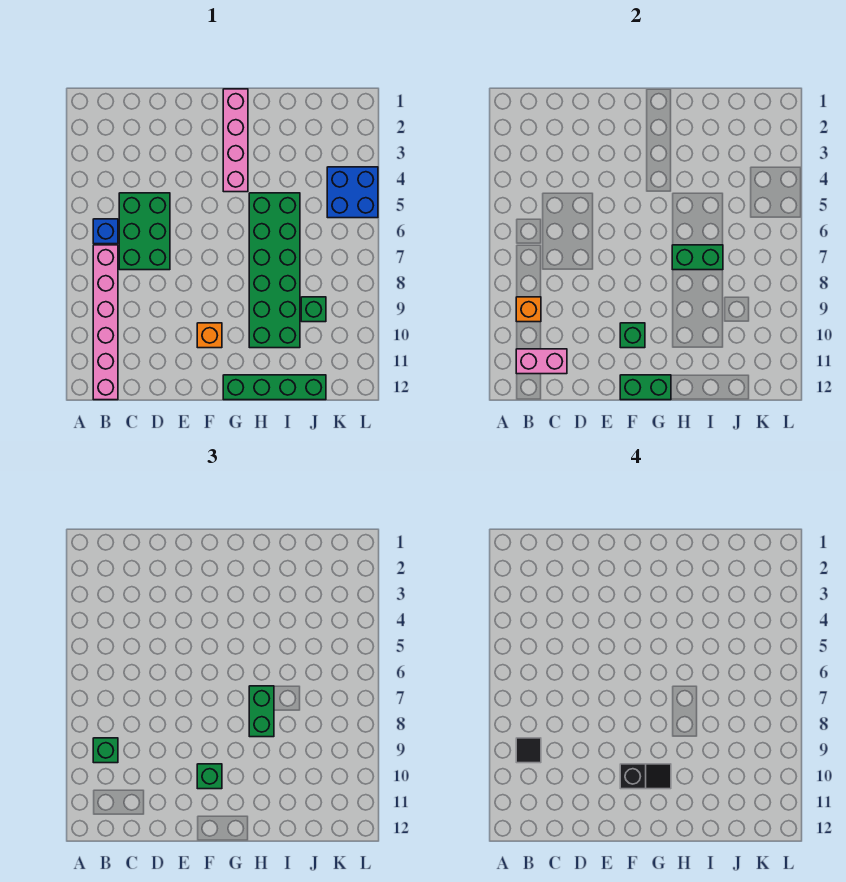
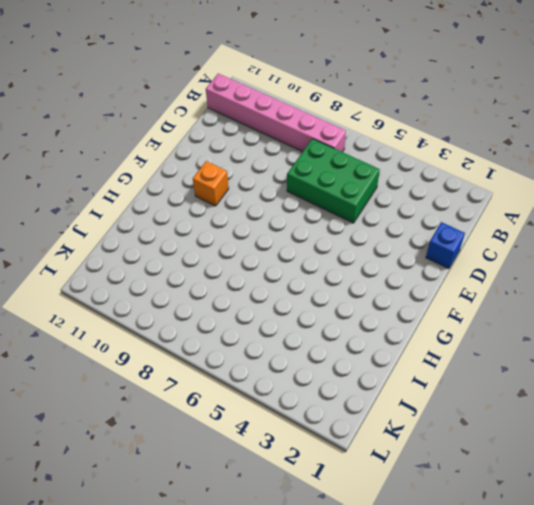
blue brick D1 level 1 -> blue brick B6 level 1
none -> pink brick G1:G4 level 1
none -> green brick G12:J12 level 1
none -> green brick H5:I10 level 1

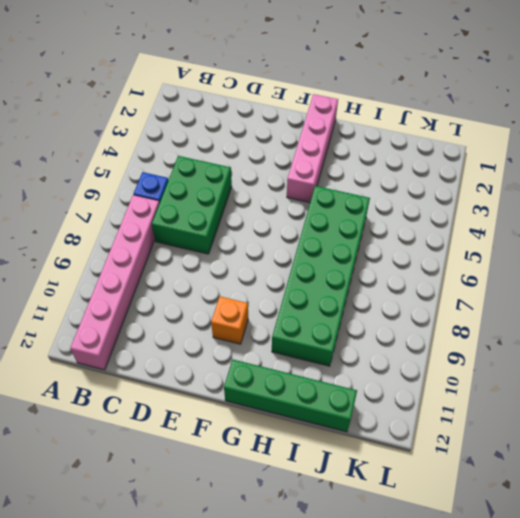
none -> green brick J9 level 1
none -> blue brick K4:L5 level 1
none -> orange brick B9 level 2

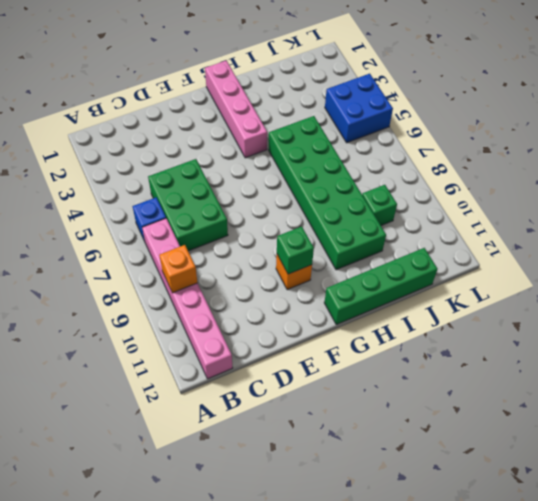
none -> pink brick B11:C11 level 2
none -> green brick F12:G12 level 2
none -> green brick H7:I7 level 2

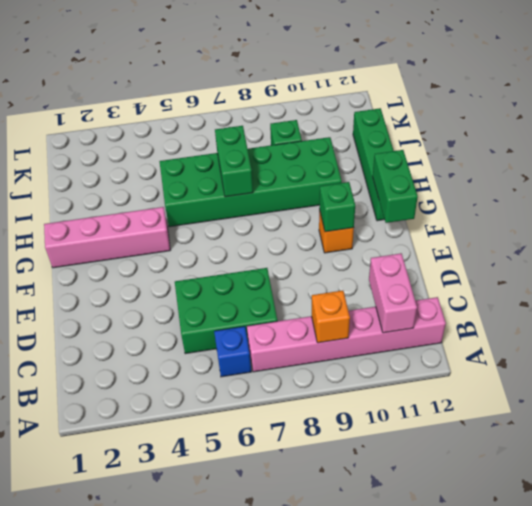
none -> blue brick K4:L5 level 1
none -> green brick B9 level 3
none -> green brick F10 level 3

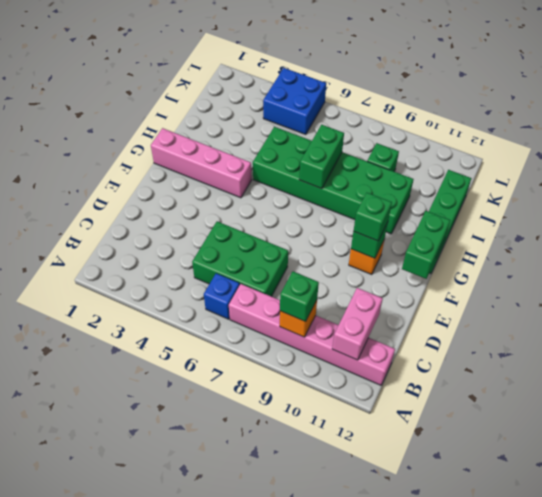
none -> green brick H7:H8 level 3
none -> black tile B9 level 4
none -> black slope F10:G10 level 4 top F

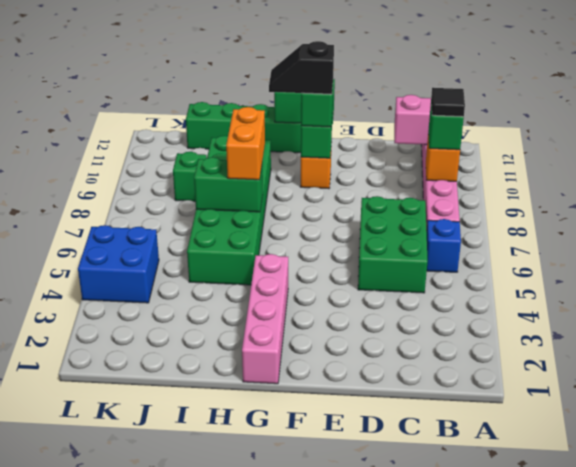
orange brick H7:H8 level 3 -> green brick H7:H8 level 3

